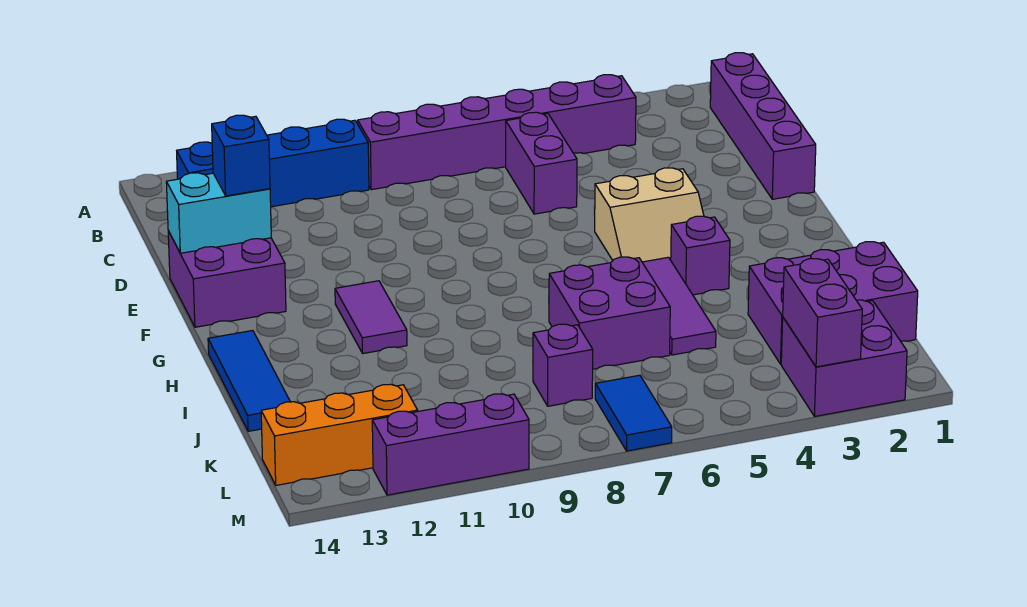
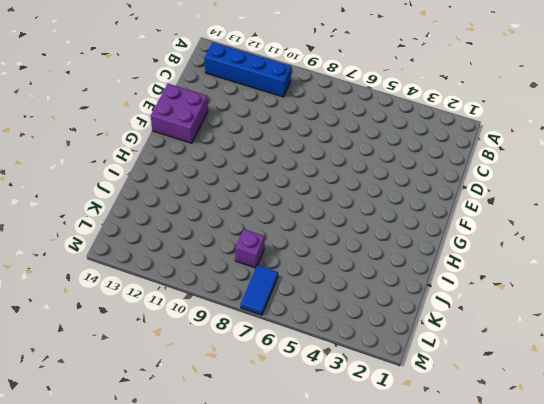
none -> purple brick B1:E1 level 1
none -> purple brick B4:B9 level 1
none -> purple brick C6:D6 level 1

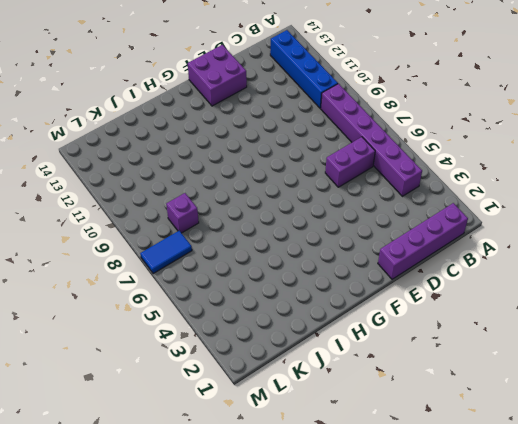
none -> tan slope F4:G5 level 1 top F
none -> purple tile G11:H11 level 1
none -> purple brick H4 level 1

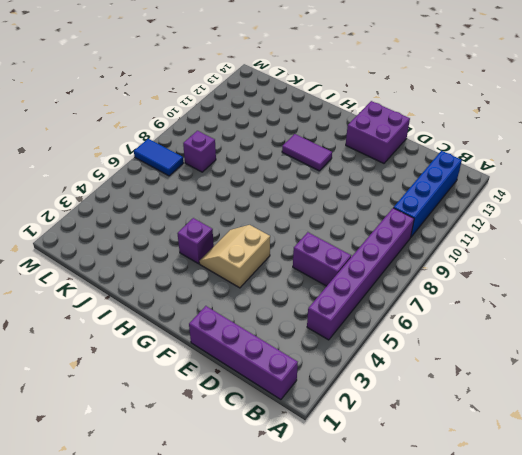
none -> purple tile H5:J5 level 1
none -> blue tile H14:J14 level 1
none -> purple brick I6:J7 level 1

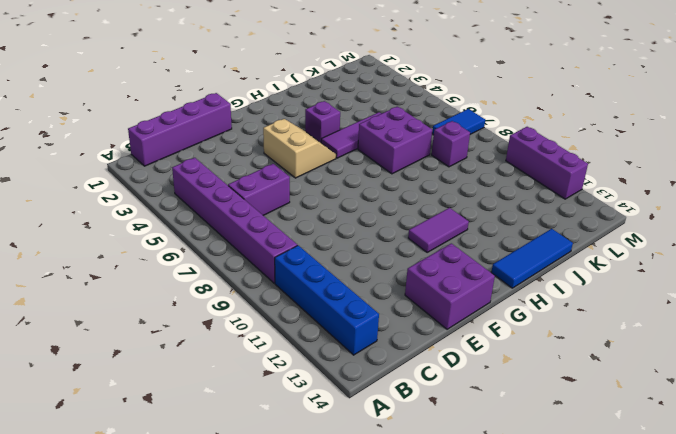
none -> purple brick J1:K3 level 1
none -> purple brick L2:M3 level 1
none -> orange brick L12:L14 level 1

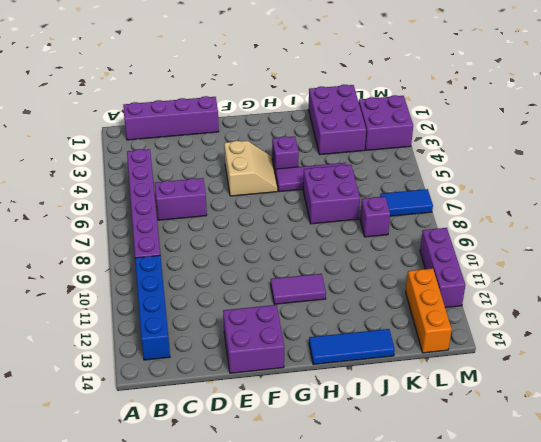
none -> cyan brick E13:E14 level 2
none -> purple brick L3:M3 level 2
none -> blue brick E13 level 3

